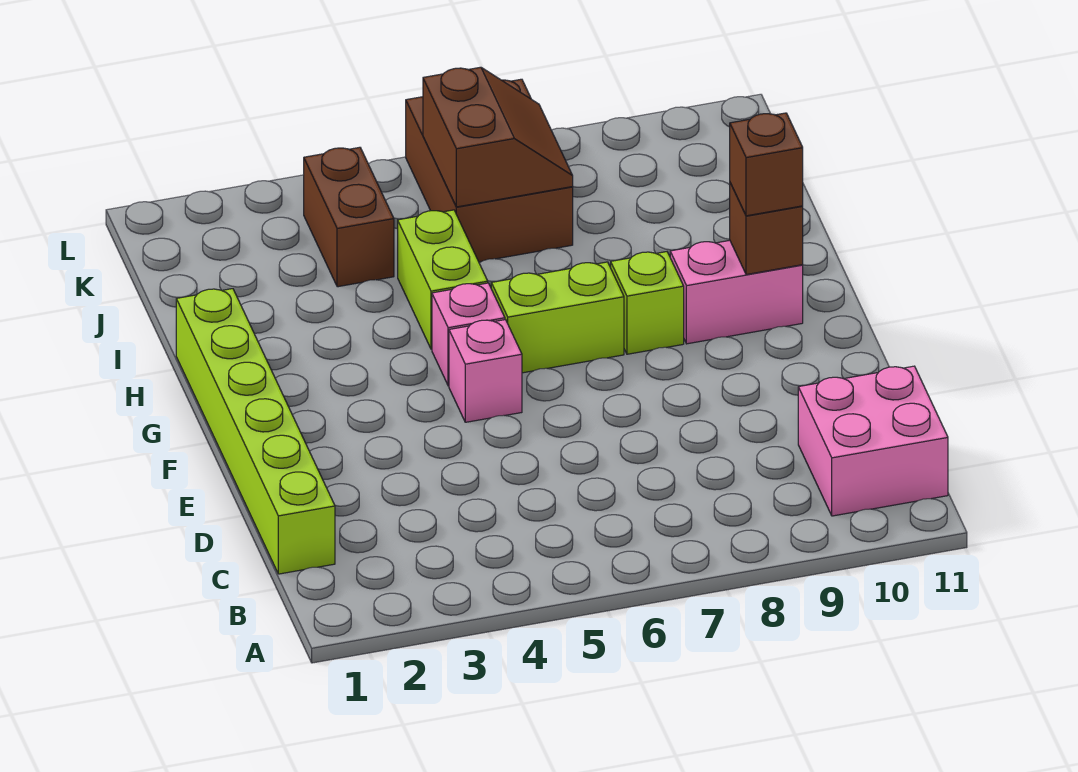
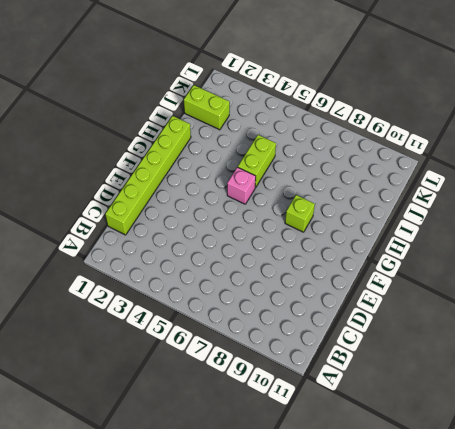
lime brick J1:J2 level 1 -> lime brick G6:G7 level 1
none -> pink brick B10:C11 level 1
none -> pink brick F5 level 1
none -> pink brick G9:G10 level 1

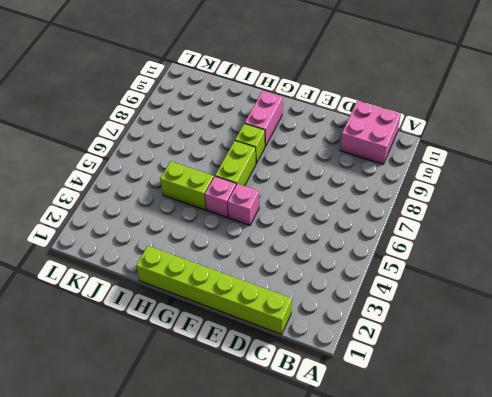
none -> brown brick J4:K4 level 1
none -> brown brick J6:L7 level 1
none -> brown brick G10 level 2

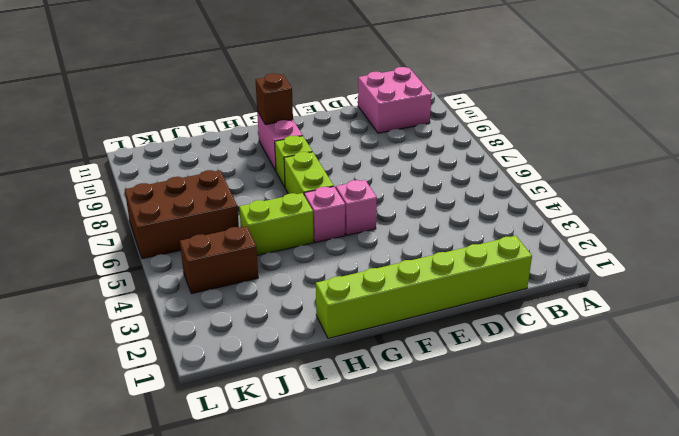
none -> brown slope J6:K7 level 2 top 6
none -> brown brick G10 level 3

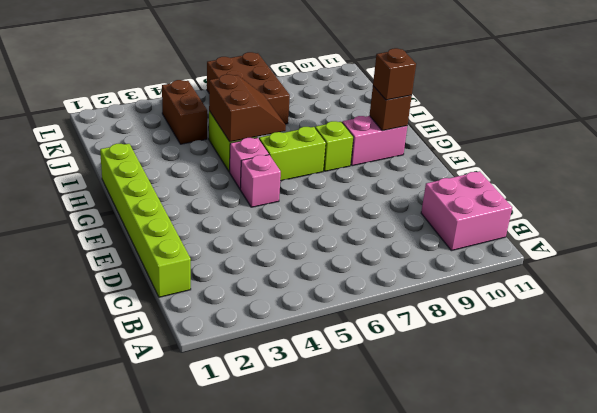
brown slope H5:I6 level 2 top 5 -> brown slope J6:K7 level 2 top 6

